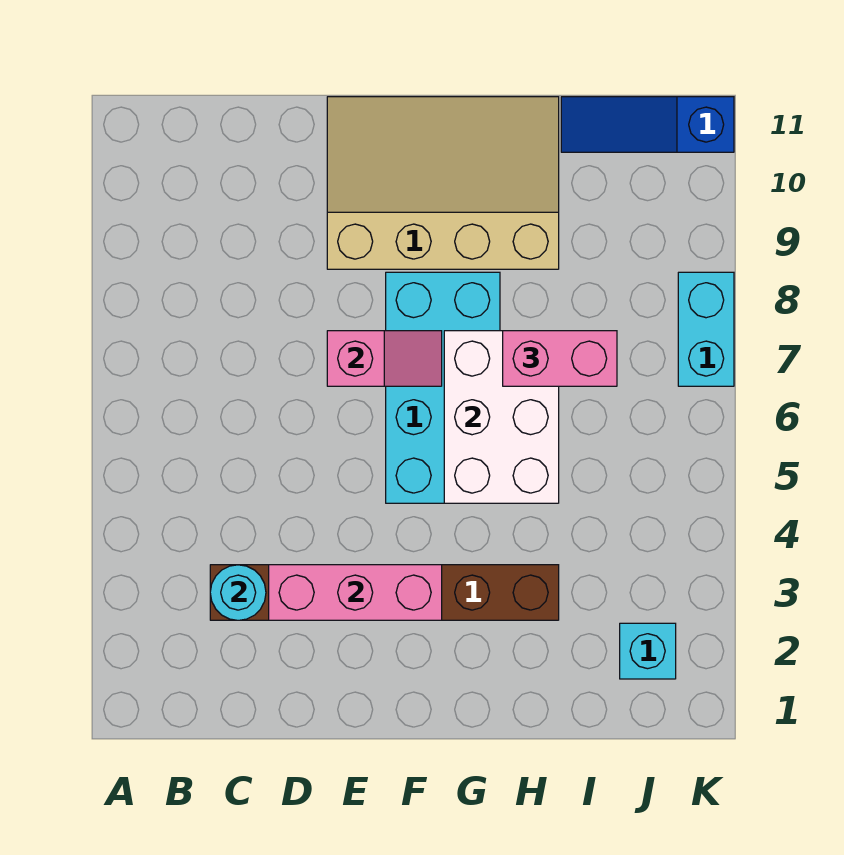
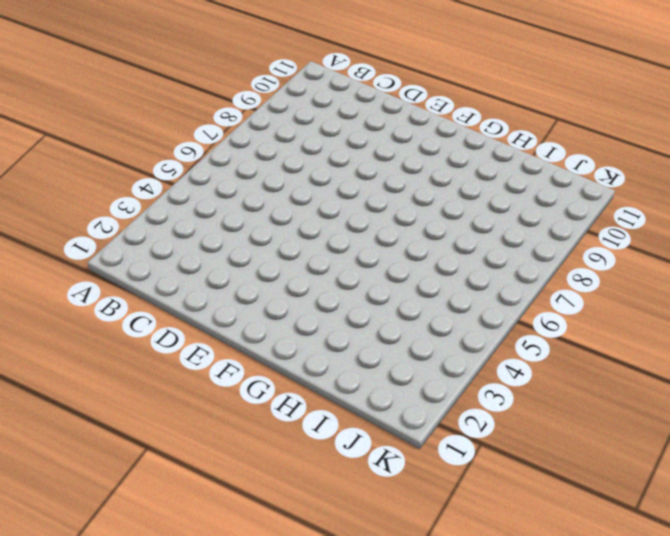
none -> brown brick C3:H3 level 1
none -> tan slope E9:H11 level 1 top 9

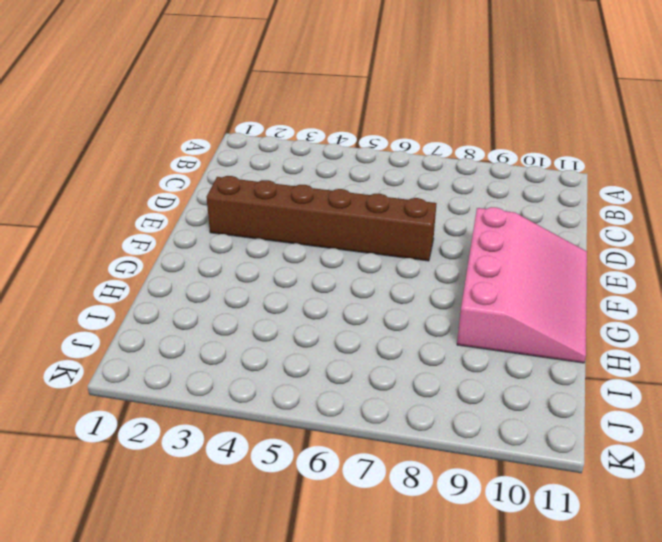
brown brick E2:E7 level 1 -> brown brick C3:H3 level 1
pink slope E9:H11 level 1 top 9 -> tan slope E9:H11 level 1 top 9
none -> cyan brick F5:G8 level 1
none -> blue slope I11:K11 level 1 top K

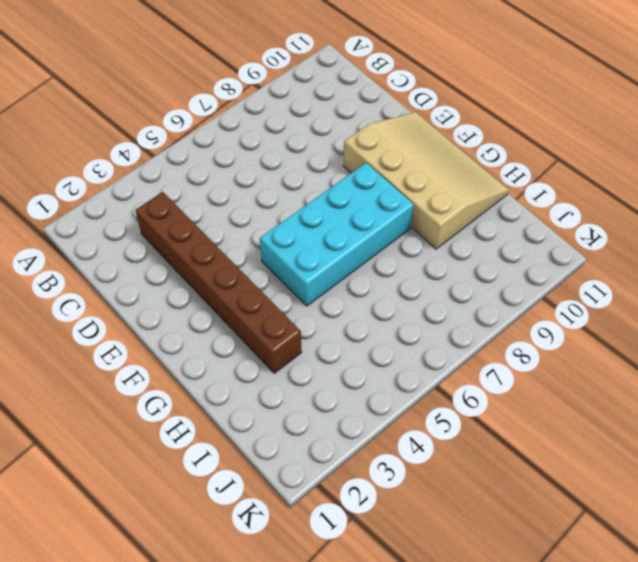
none -> blue slope I11:K11 level 1 top K
none -> cyan brick J2 level 1

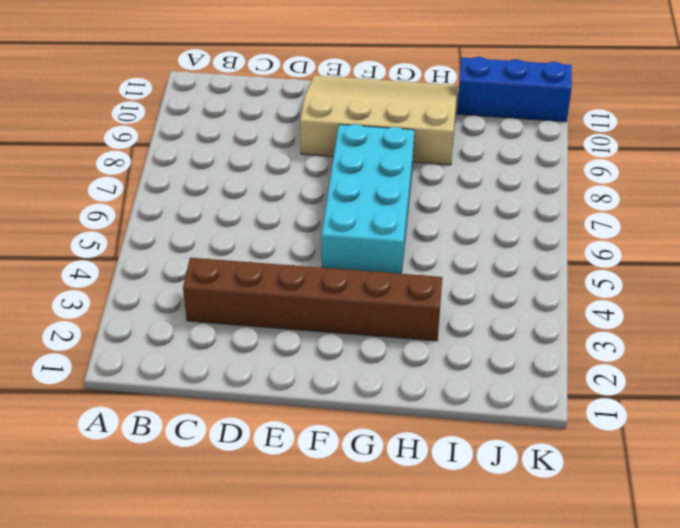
blue brick I11:K11 level 1 -> blue slope I11:K11 level 1 top K
none -> cyan brick J2 level 1
none -> cyan brick K7:K8 level 1

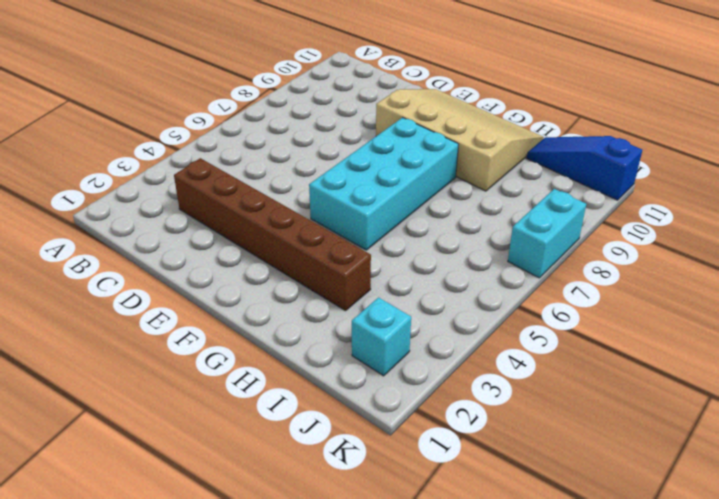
none -> cyan round brick C3 level 2
none -> pink brick D3:F3 level 2

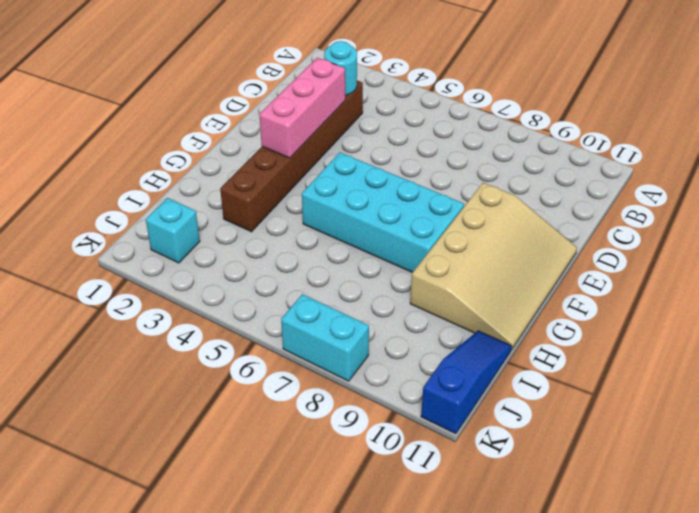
none -> pink slope E7:F7 level 2 top E
none -> white brick G5:H7 level 2

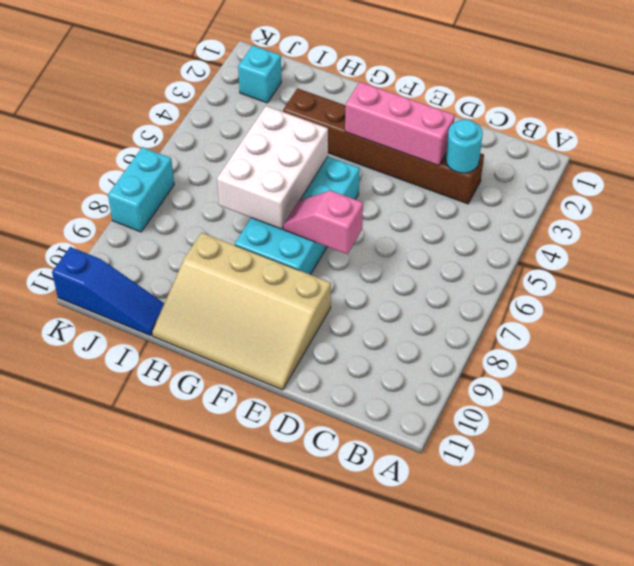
none -> pink brick H7:I7 level 3

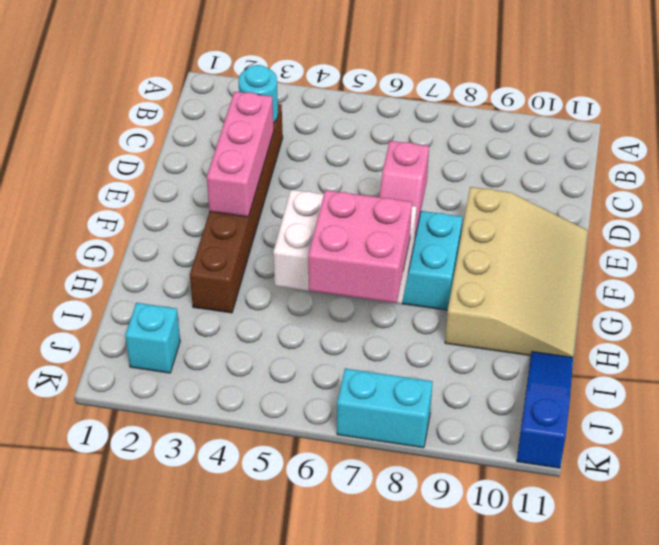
pink brick H6:I7 level 3 -> pink brick H7:I7 level 3

